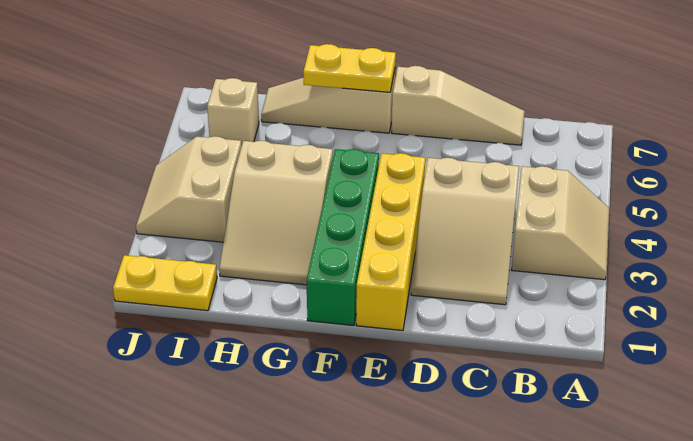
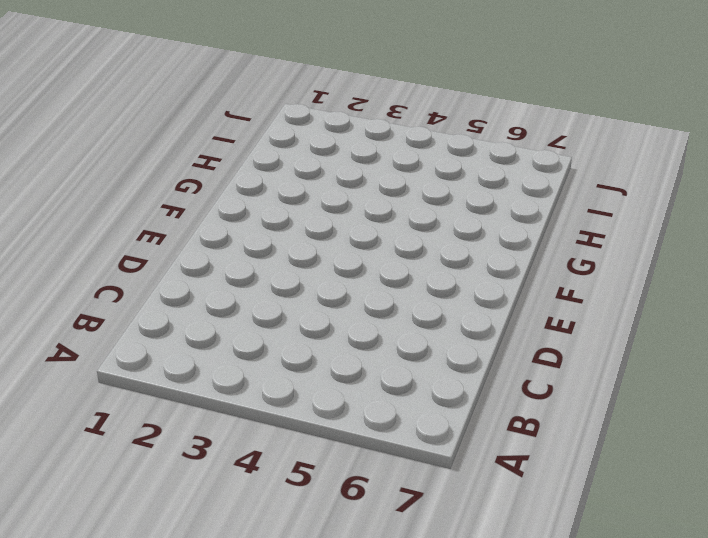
none -> tan slope A3:B4 level 1 top B
none -> tan slope C2:D4 level 1 top 4

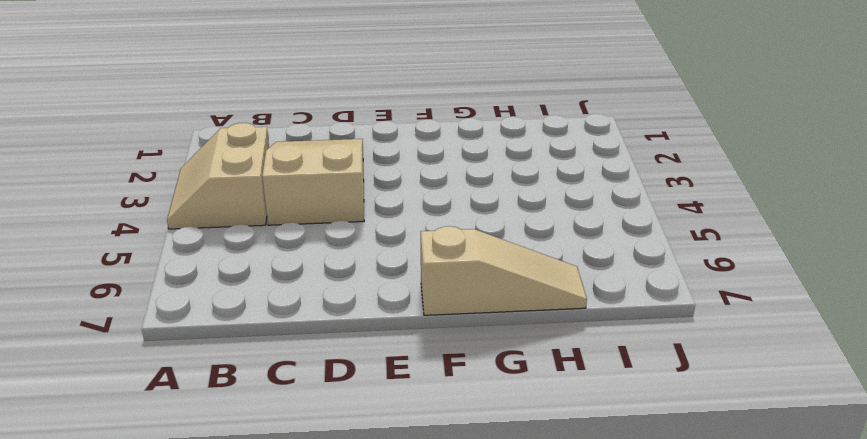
none -> tan slope C7:E7 level 1 top E
none -> yellow brick E1:E4 level 1

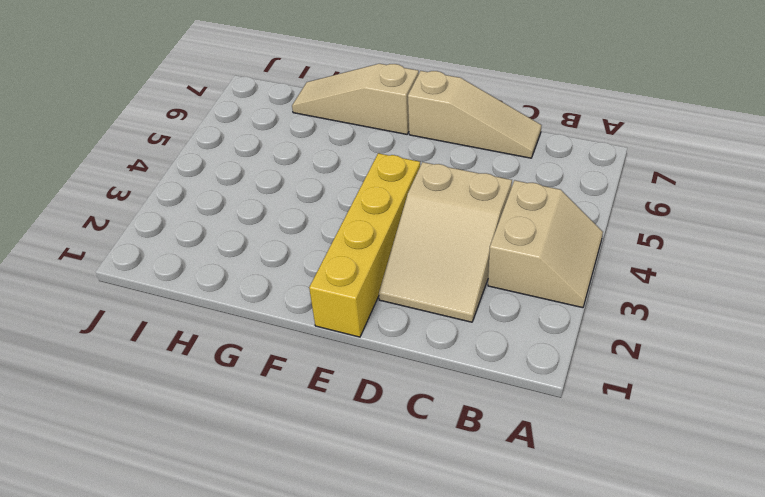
none -> green brick F1:F4 level 1
none -> tan slope G2:H4 level 1 top 4

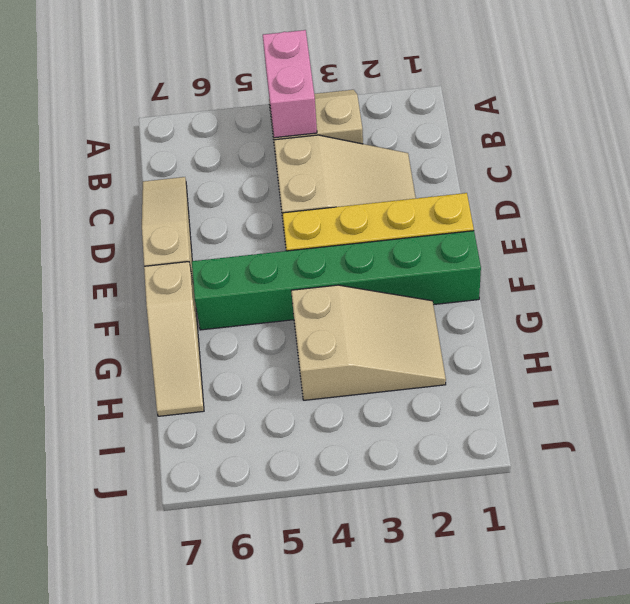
pink brick A4:B4 level 2 -> none
green brick F1:F6 level 1 -> green brick F1:F4 level 1
none -> yellow plate I1:J1 level 1
none -> tan slope I3:J4 level 1 top I

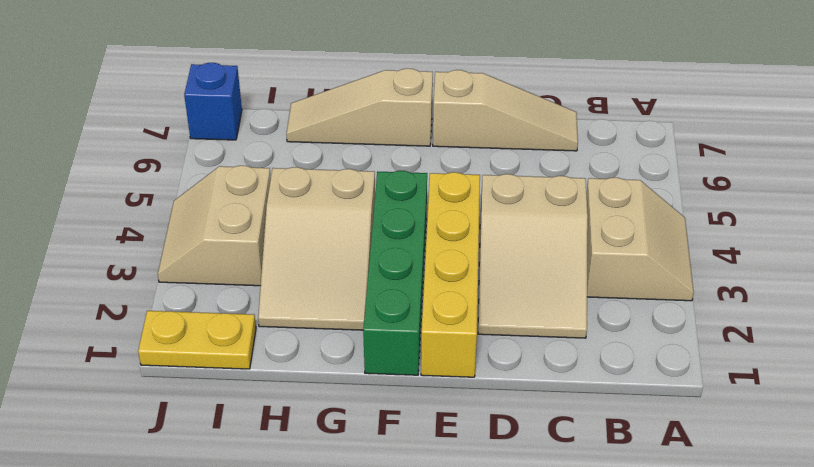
blue brick J7 level 1 -> none
none -> tan brick I6 level 1
none -> yellow plate F7:G7 level 2

